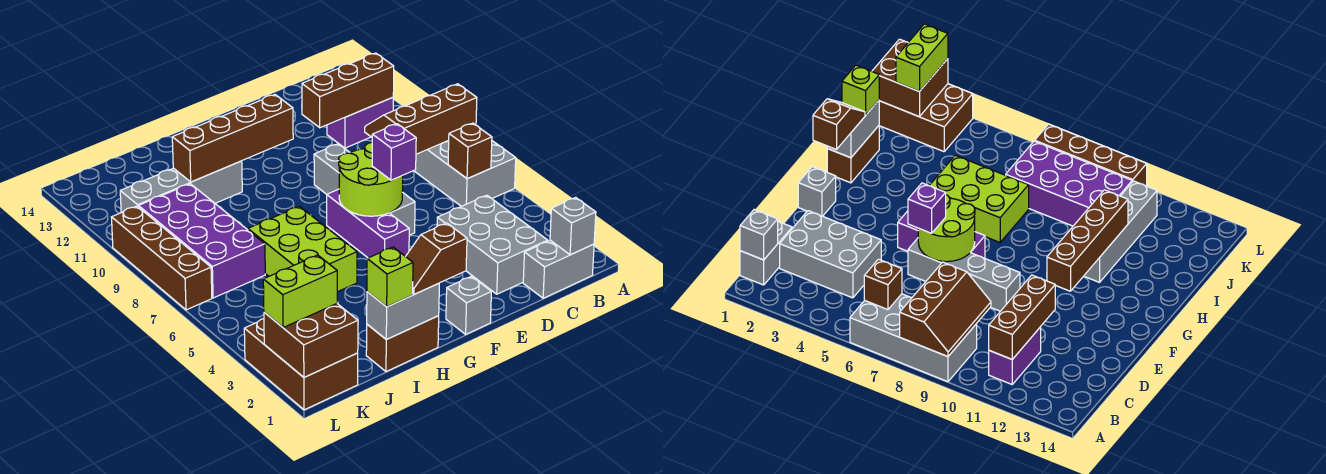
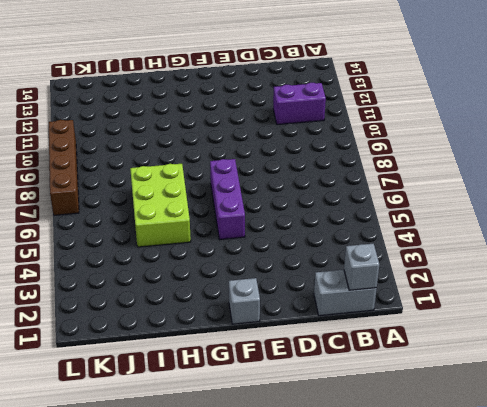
none -> grey brick A6:B9 level 1
none -> grey brick C2:D4 level 1
none -> grey brick E6:E9 level 1

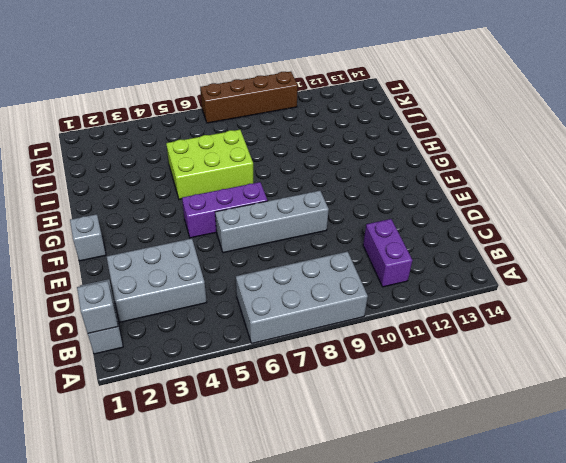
none -> brown brick H1:I1 level 1
none -> grey brick H11:K11 level 1
none -> purple brick J7:K10 level 1

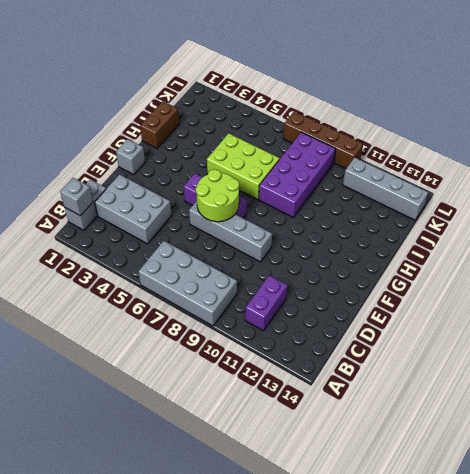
purple brick H8:K9 level 1 -> purple brick J7:K10 level 1
grey brick K11:K14 level 1 -> grey brick H11:K11 level 1
none -> brown brick K1:L3 level 1
none -> brown slope A8:C9 level 2 top 8
none -> brown brick B6 level 2

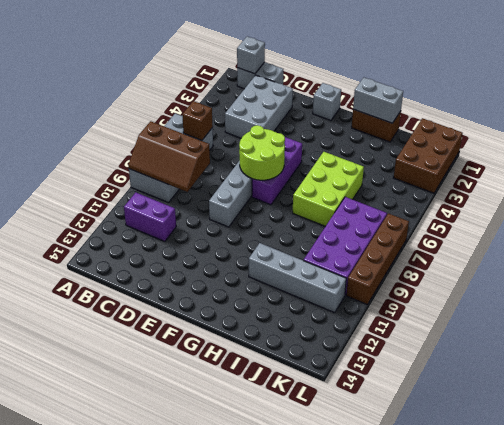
none -> brown brick B11:D11 level 2
none -> brown brick F11:I11 level 2
none -> brown brick K1:L2 level 2

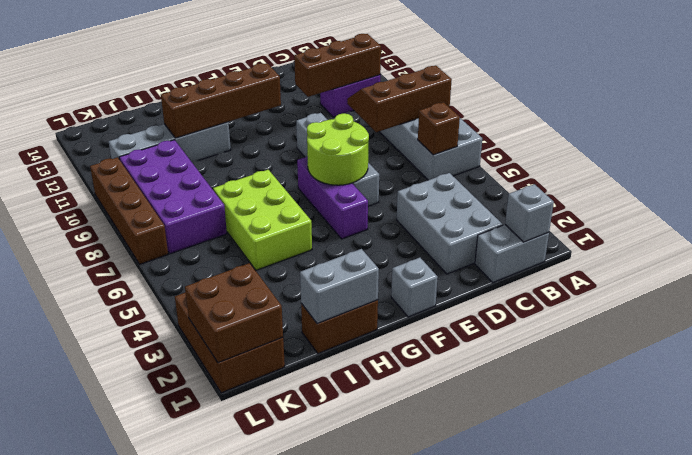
none -> purple brick E6 level 3
none -> brown slope G1:H1 level 3 top G
none -> lime brick I1 level 3

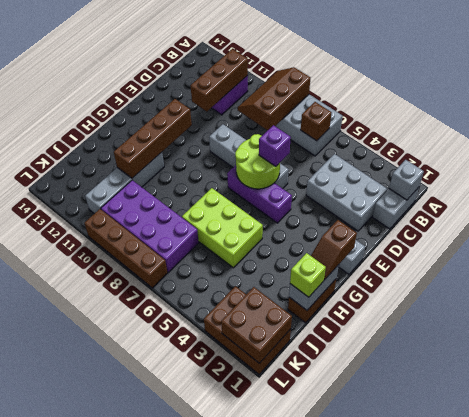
none -> lime brick K2:L2 level 3

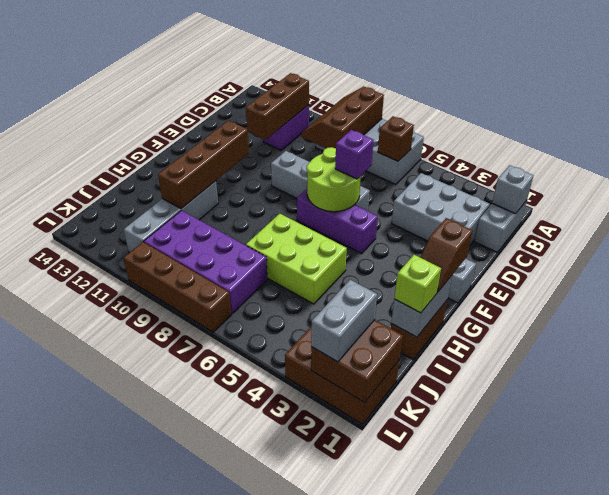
grey brick K2:L2 level 3 -> lime brick K2:L2 level 3

